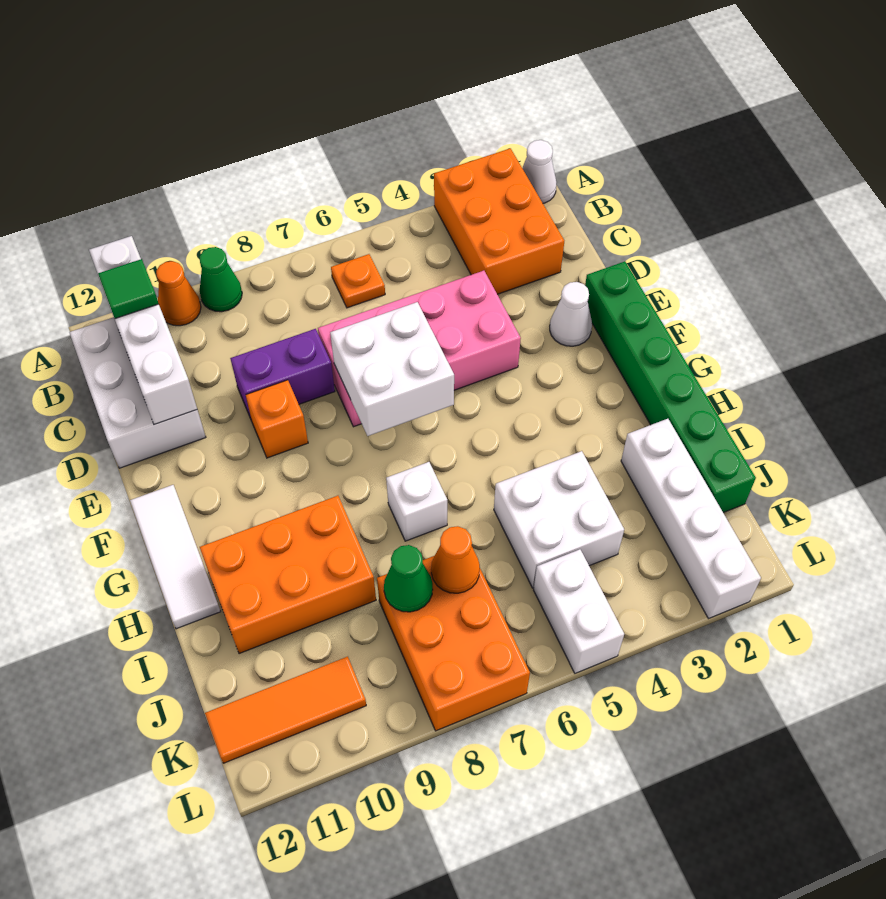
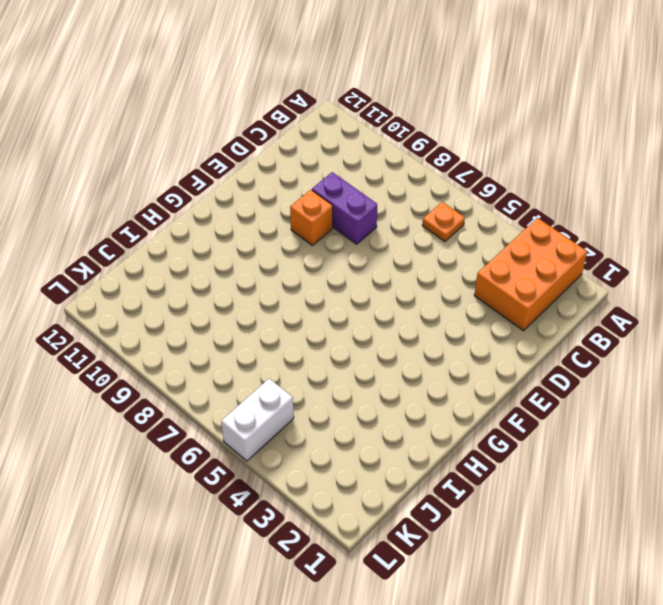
none -> white cone A1 level 1
none -> green cone A9 level 1
none -> orange cone A10 level 1

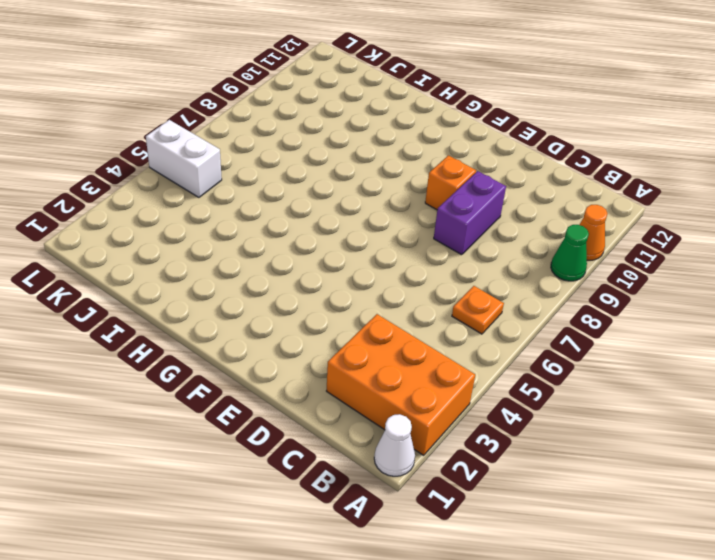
none -> white brick B11:D12 level 1
none -> pink brick D4:E7 level 1
none -> green brick E1:J1 level 1

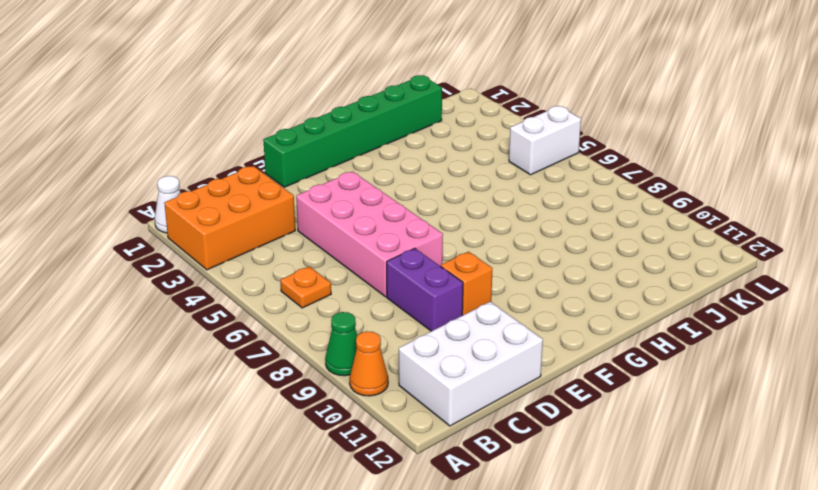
none -> white cone E2 level 1
none -> white tile F12:H12 level 1
none -> white brick H7 level 1

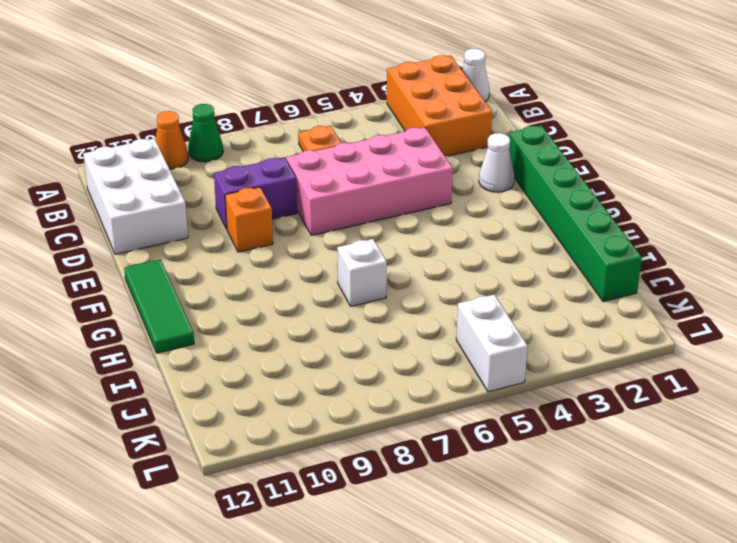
green tile F12:H12 level 1 -> white tile F12:H12 level 1
none -> orange brick H9:I11 level 1
none -> white brick I2:L2 level 1
none -> white brick I4:J5 level 1

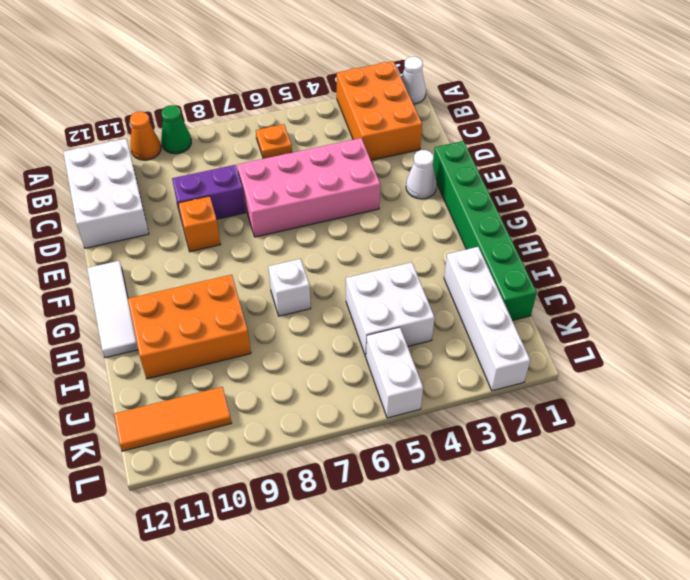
none -> orange brick J7:L8 level 1
none -> white brick A11:D11 level 2
none -> white brick E6:F7 level 2

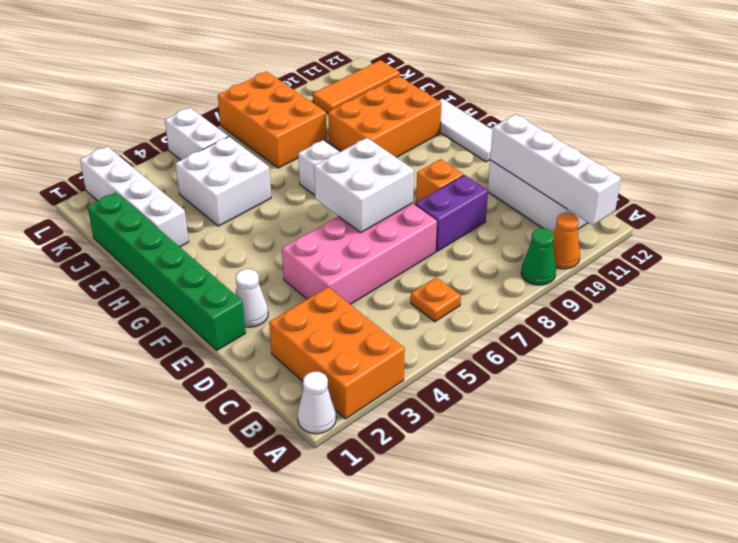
none -> orange cone J7 level 2
none -> green cone J8 level 2
none -> green tile B11 level 3

